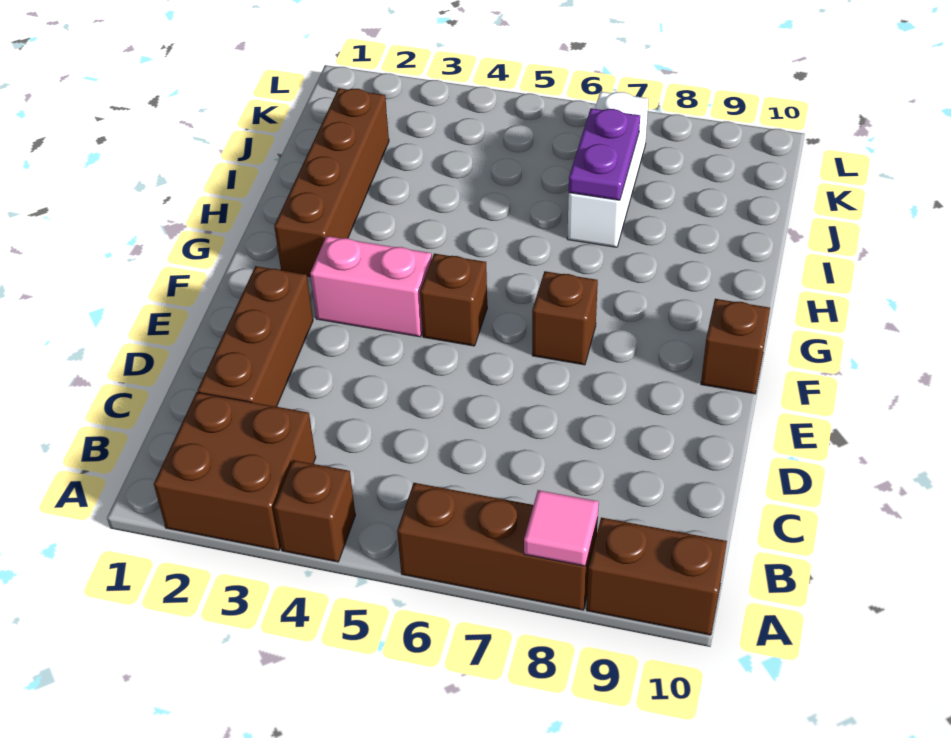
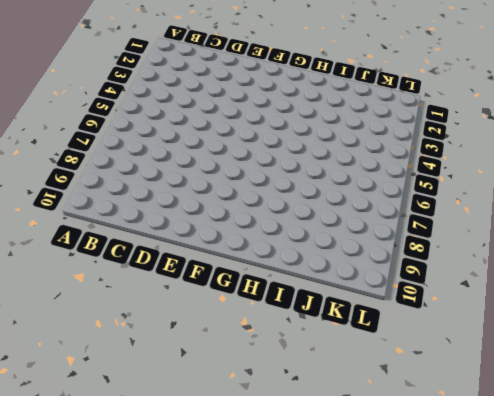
none -> brown brick A2:B3 level 1
none -> brown brick A4 level 1
none -> brown brick A6:A8 level 1

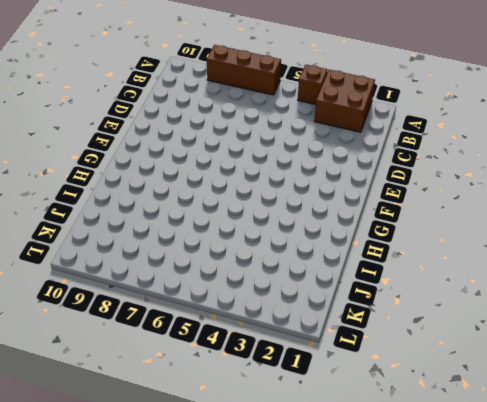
none -> brown brick A9:A10 level 1
none -> brown brick C2:E2 level 1
none -> pink brick F3:F4 level 1

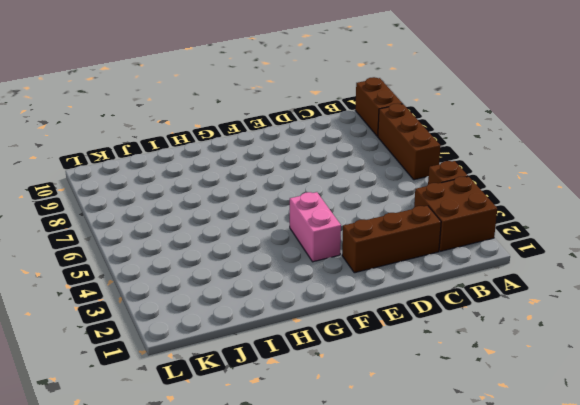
none -> brown brick F5 level 1
none -> brown brick F7 level 1
none -> brown brick F10 level 1

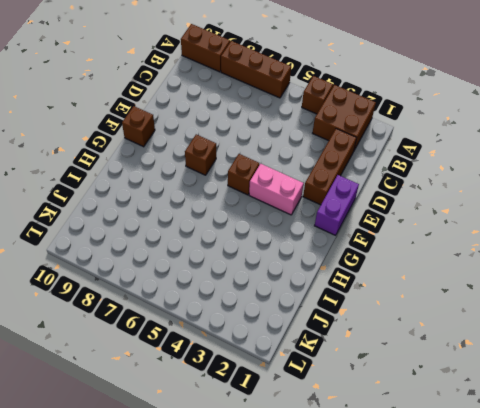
purple brick E1:F1 level 1 -> none
none -> brown brick G2:J2 level 1
none -> white brick I7:K7 level 1
none -> pink tile A8 level 2

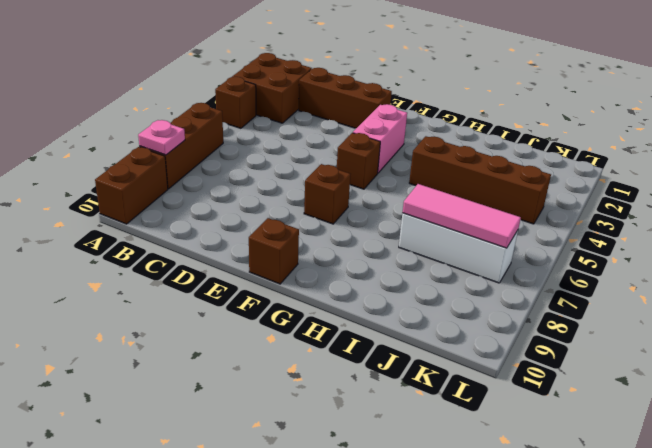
pink plate A8 level 2 -> pink tile A8 level 2
brown brick H4:K4 level 1 -> brown brick G2:J2 level 1
pink tile I7:K7 level 2 -> purple plate I7:J7 level 2

